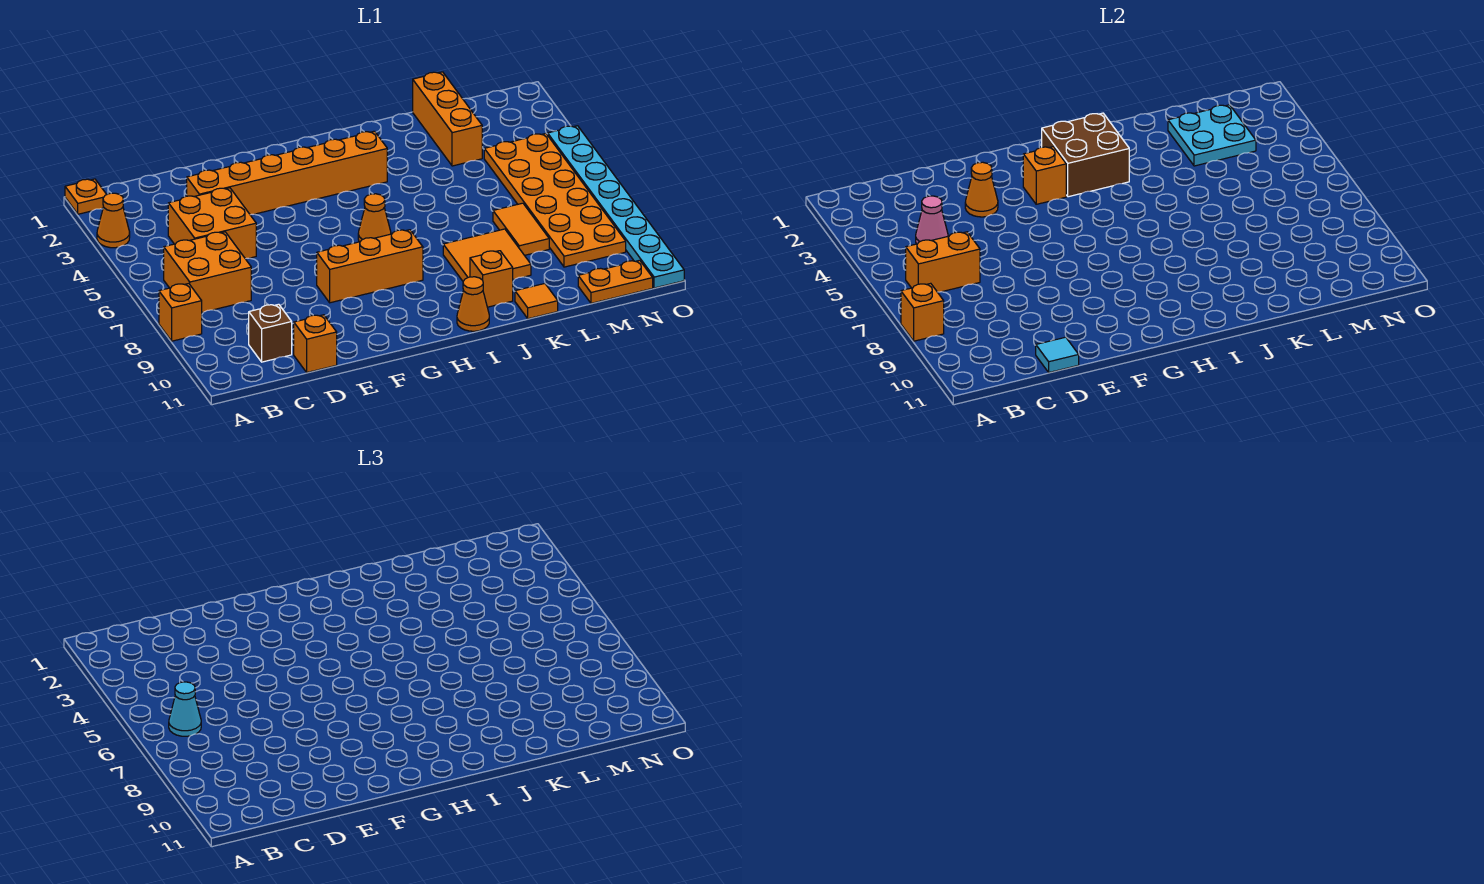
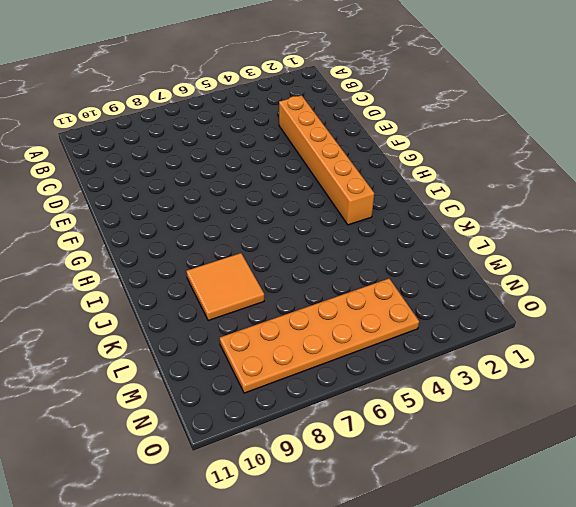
none -> orange plate A1 level 1
none -> orange cone A3 level 1
none -> orange brick A8 level 1

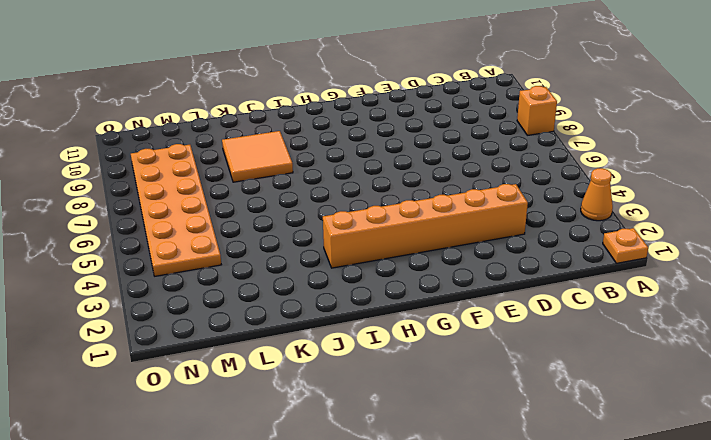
none -> orange brick B6:C7 level 1
none -> orange brick C4:D5 level 1
none -> brown brick C10 level 1

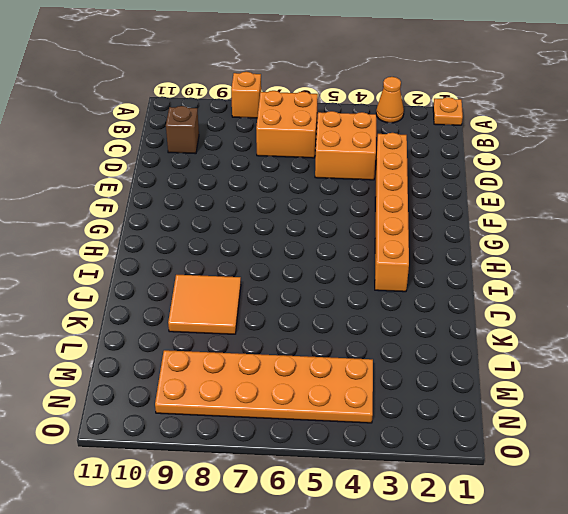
none -> orange brick D11 level 1
none -> orange brick F8:H8 level 1
none -> orange cone H6 level 1

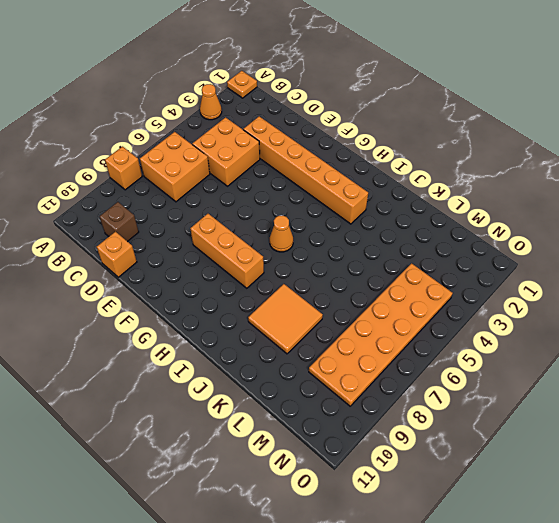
none -> orange cone I11 level 1
none -> orange brick J10 level 1
none -> orange tile K11 level 1

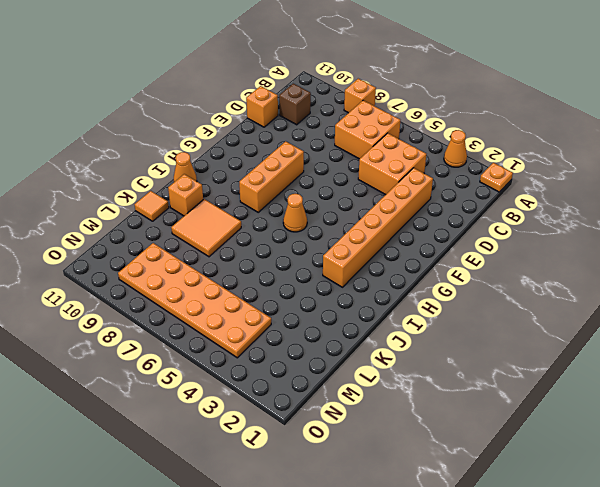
none -> orange brick L1:L3 level 1
none -> orange tile L7:L8 level 1
none -> orange plate M11:N11 level 1

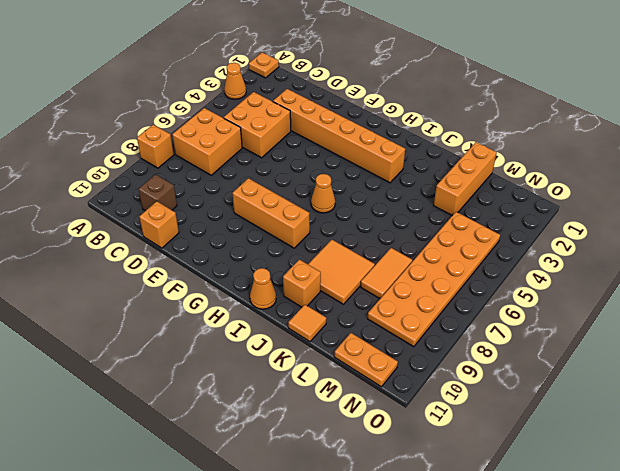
none -> cyan plate O4:O11 level 1
none -> orange brick A8 level 2
none -> orange brick B6:C6 level 2

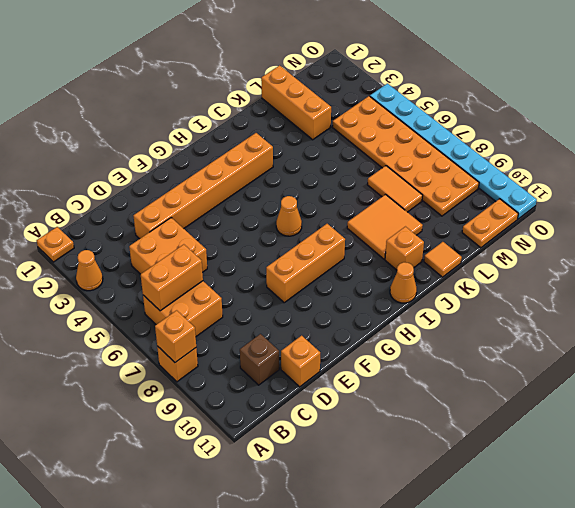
none -> pink cone C4 level 2
none -> cyan tile D11 level 2
none -> orange cone E3 level 2

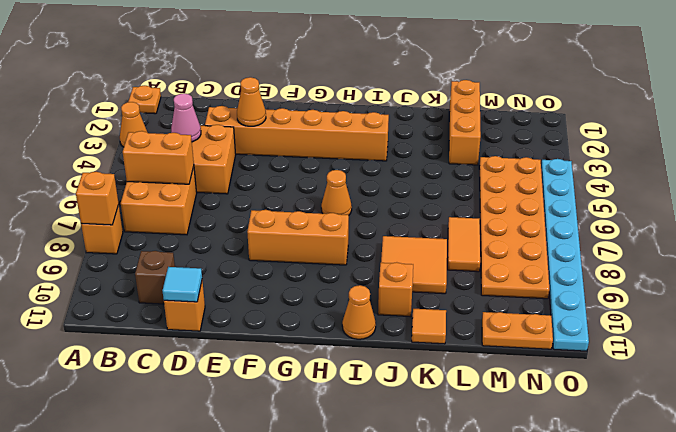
none -> orange brick G3 level 2
none -> brown brick H2:I3 level 2
none -> cyan plate L2:M3 level 2

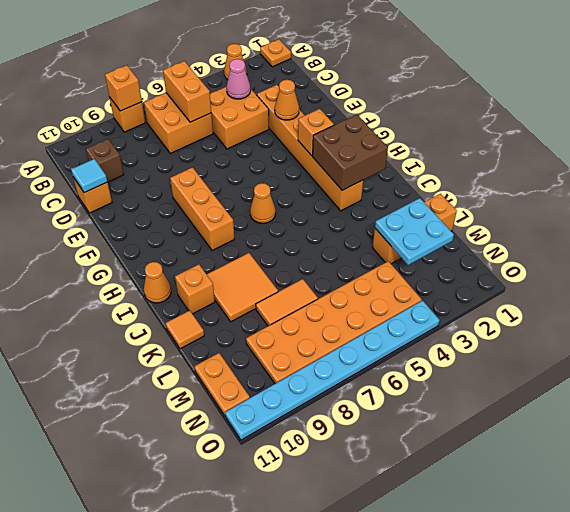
none -> cyan cone B6 level 3

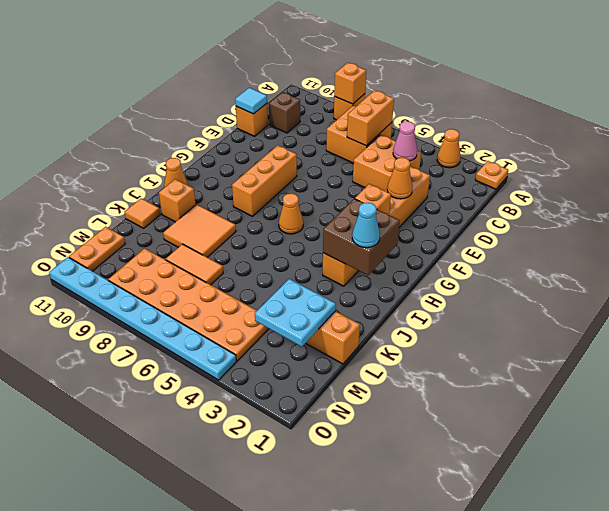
cyan cone I2 level 3 -> cyan cone B6 level 3

